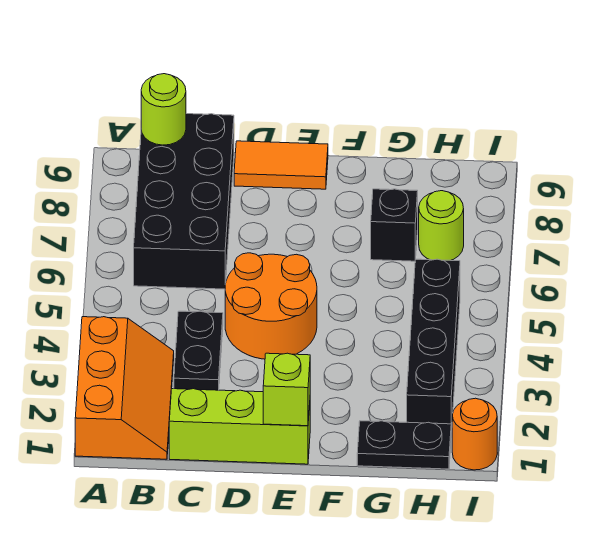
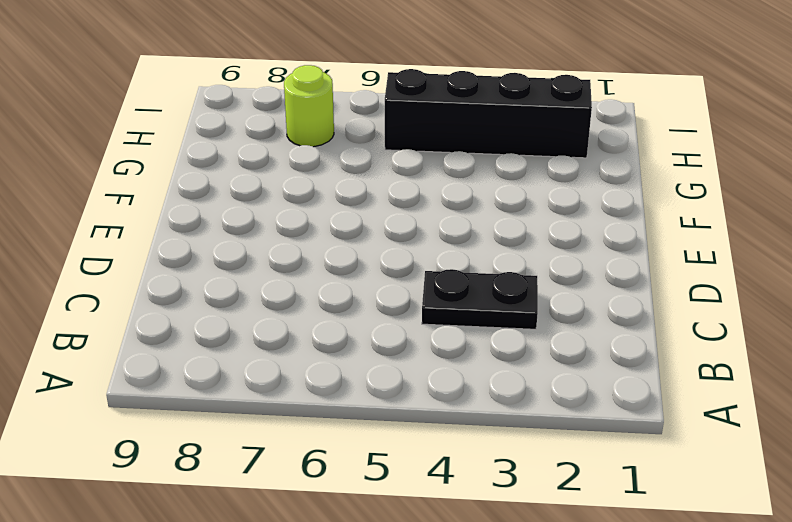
none -> orange slope A1:B3 level 1 top A
none -> black brick B6:C9 level 1
none -> lime brick C1:E1 level 1

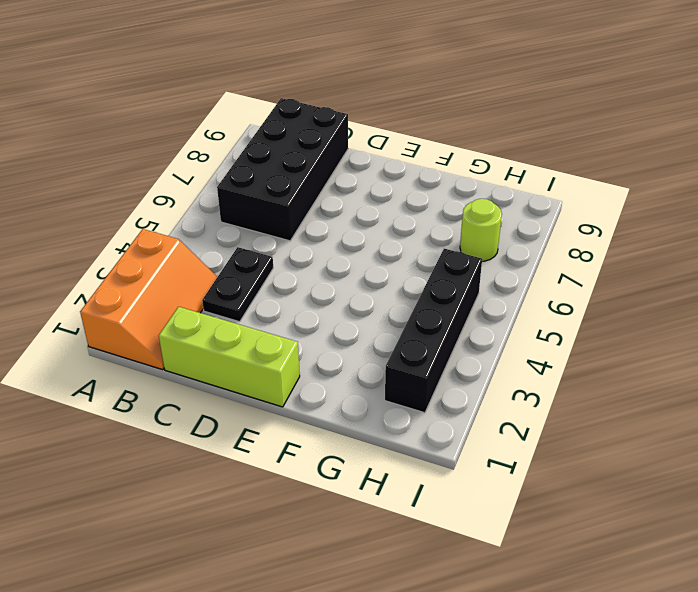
none -> orange round brick D4:E5 level 1
none -> orange tile D9:E9 level 1
none -> black plate G1:H1 level 1

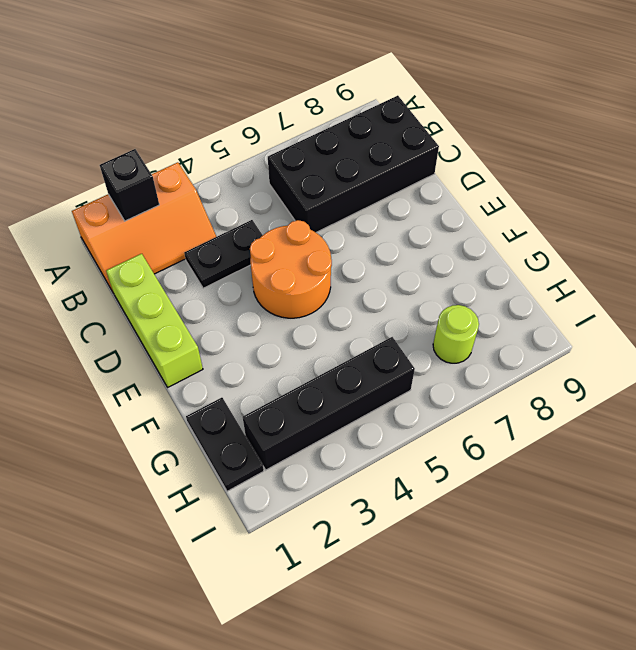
black brick A2 level 2 -> black brick G7 level 1
none -> orange tile D9:E9 level 1
none -> orange round brick I1 level 1
none -> lime round brick B9 level 2

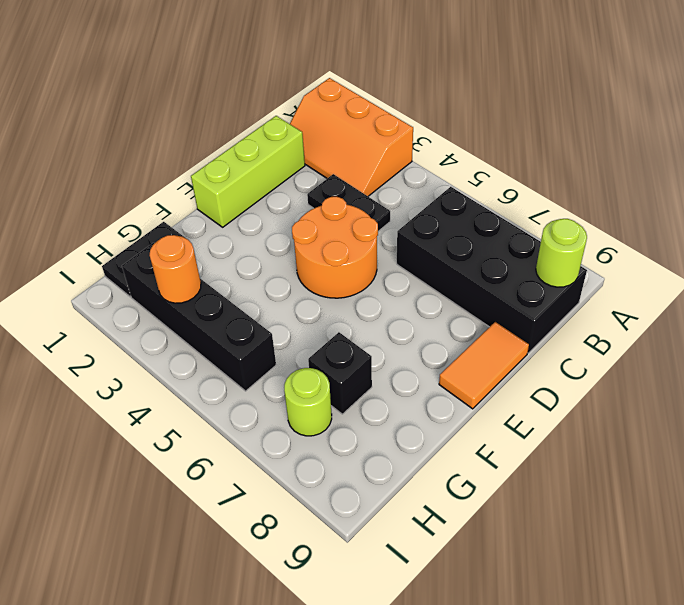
orange round brick H3 level 2 -> orange round brick I1 level 1
none -> lime brick E1 level 2

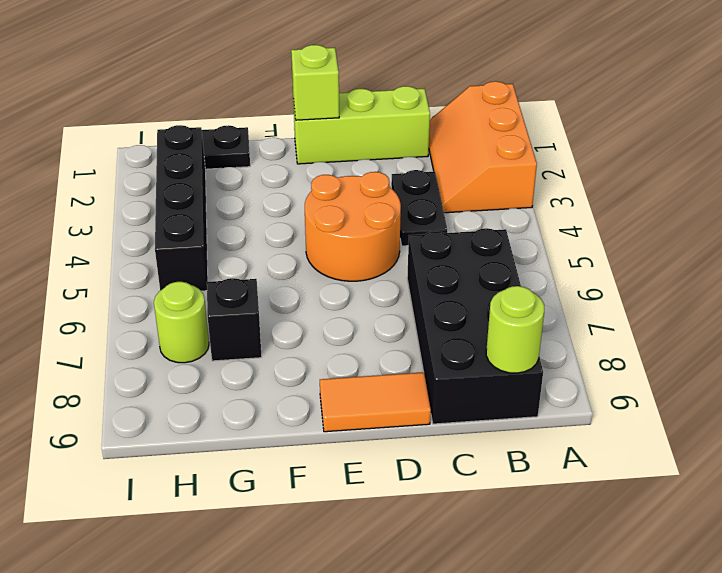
none -> orange round brick I1 level 1

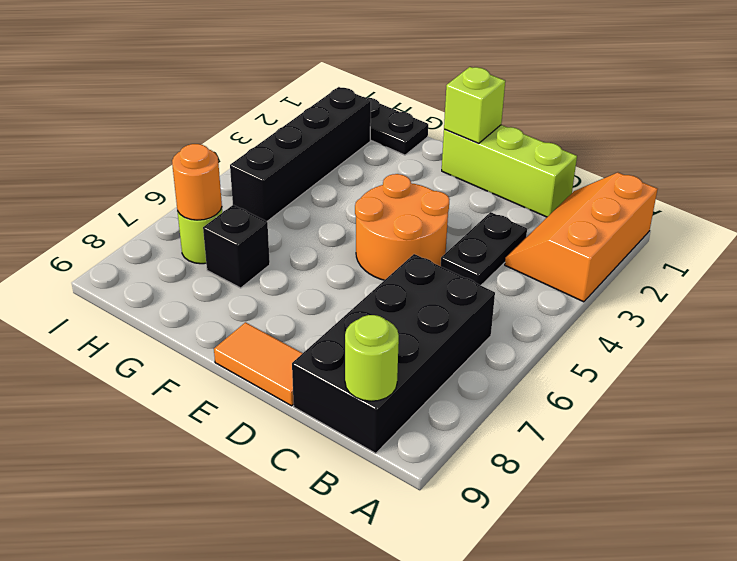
orange round brick H7 level 2 -> orange round brick I1 level 1

